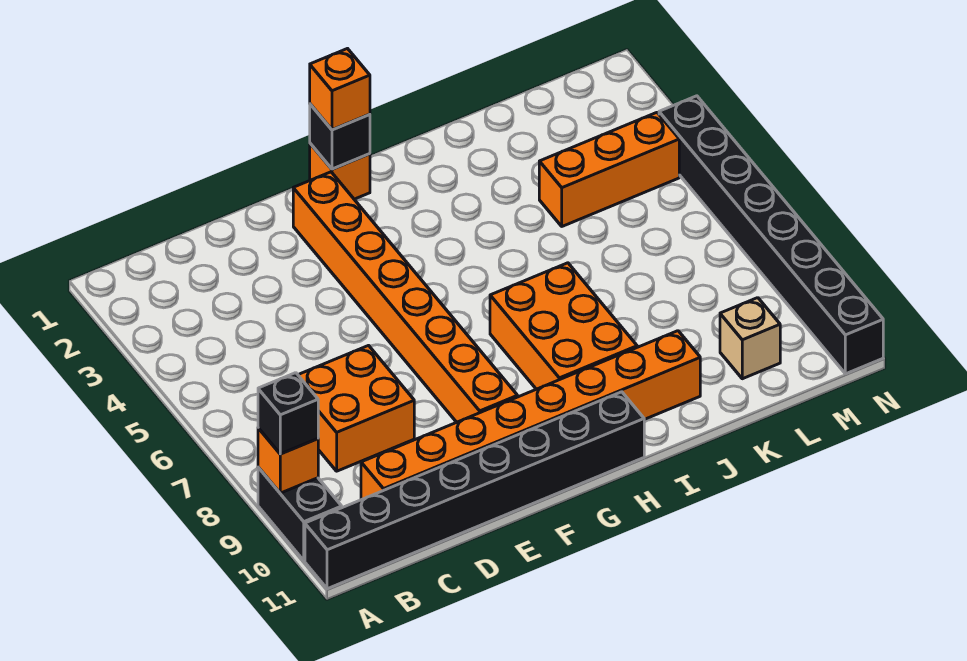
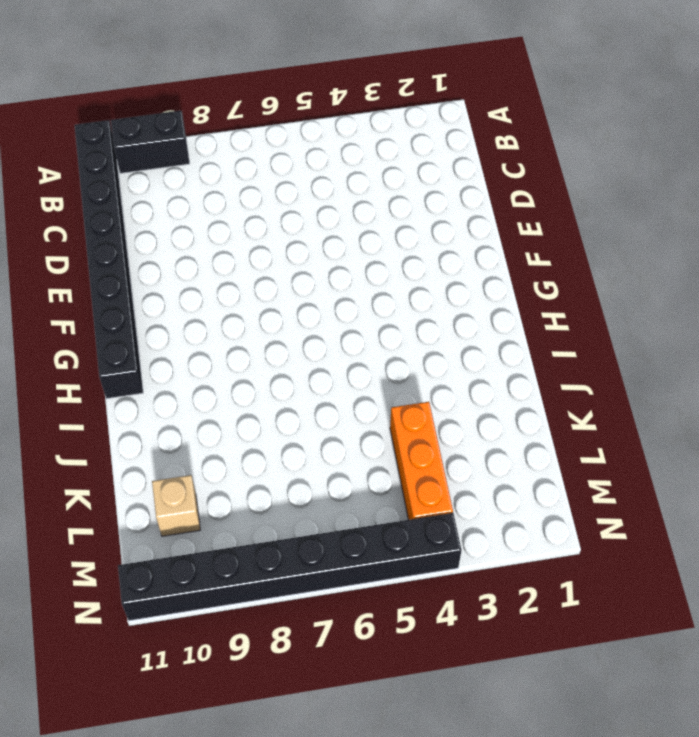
none -> orange brick C7:D8 level 1
none -> orange brick C10:J10 level 1
none -> orange brick F2:F9 level 1

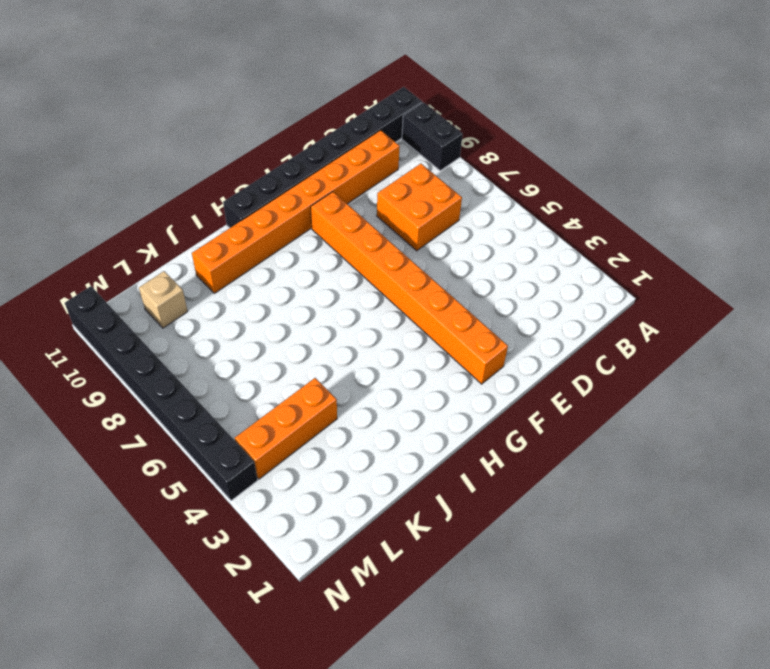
none -> orange brick G1 level 1
none -> orange brick H7:I9 level 1
none -> orange brick A9 level 2

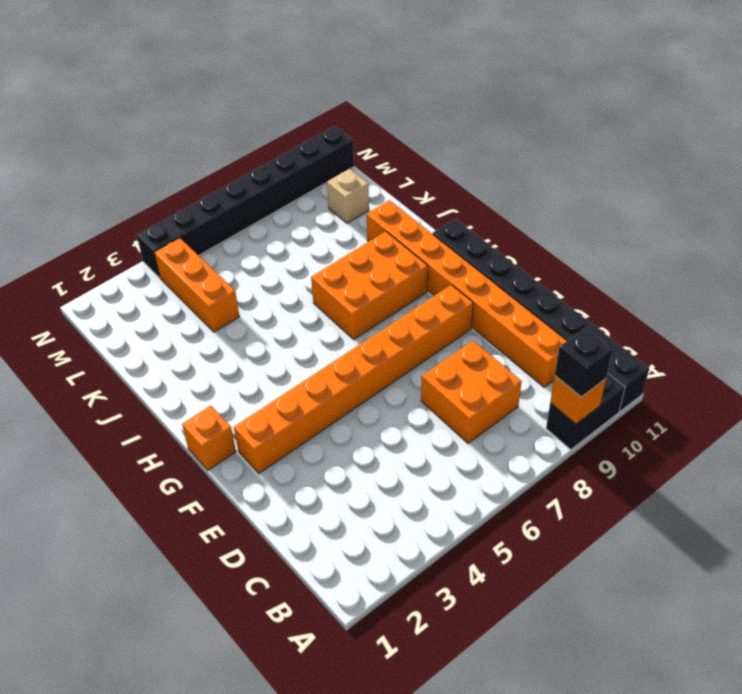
none -> black brick G1 level 2
none -> orange brick G1 level 3

